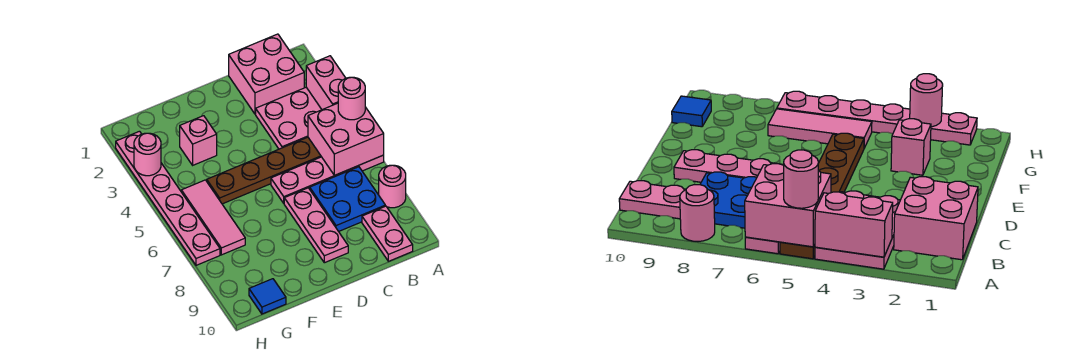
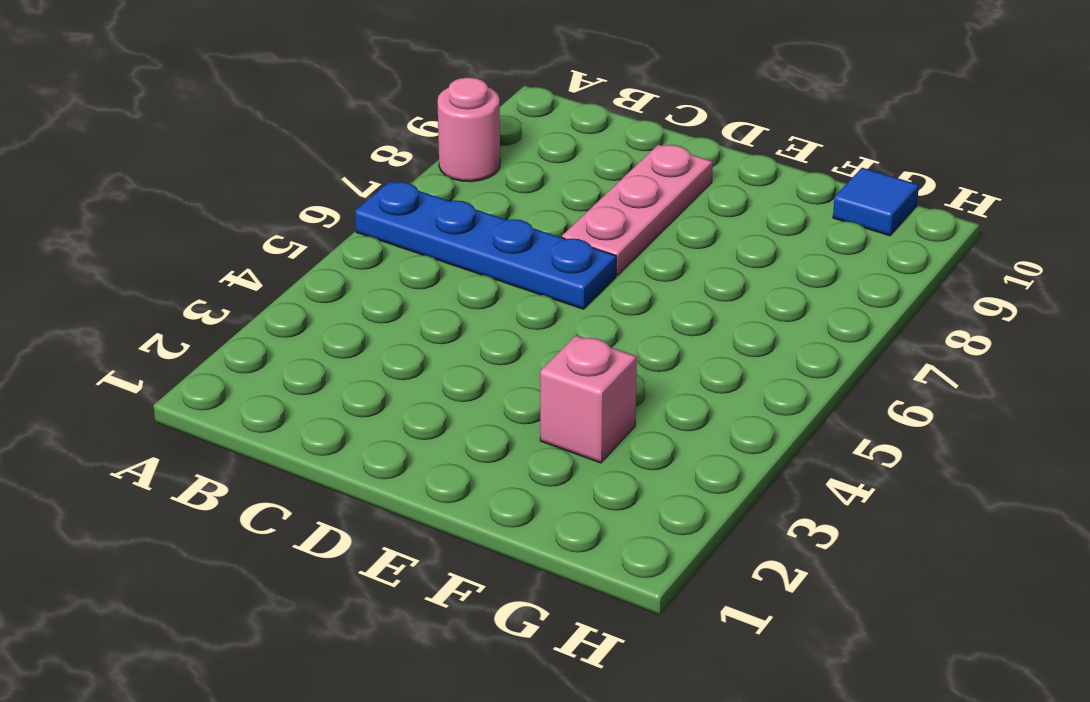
blue plate A6:D6 level 1 -> pink plate A6:D6 level 1
none -> pink plate A3:C4 level 1
none -> brown plate A5:F5 level 1
none -> pink brick B1:C2 level 1

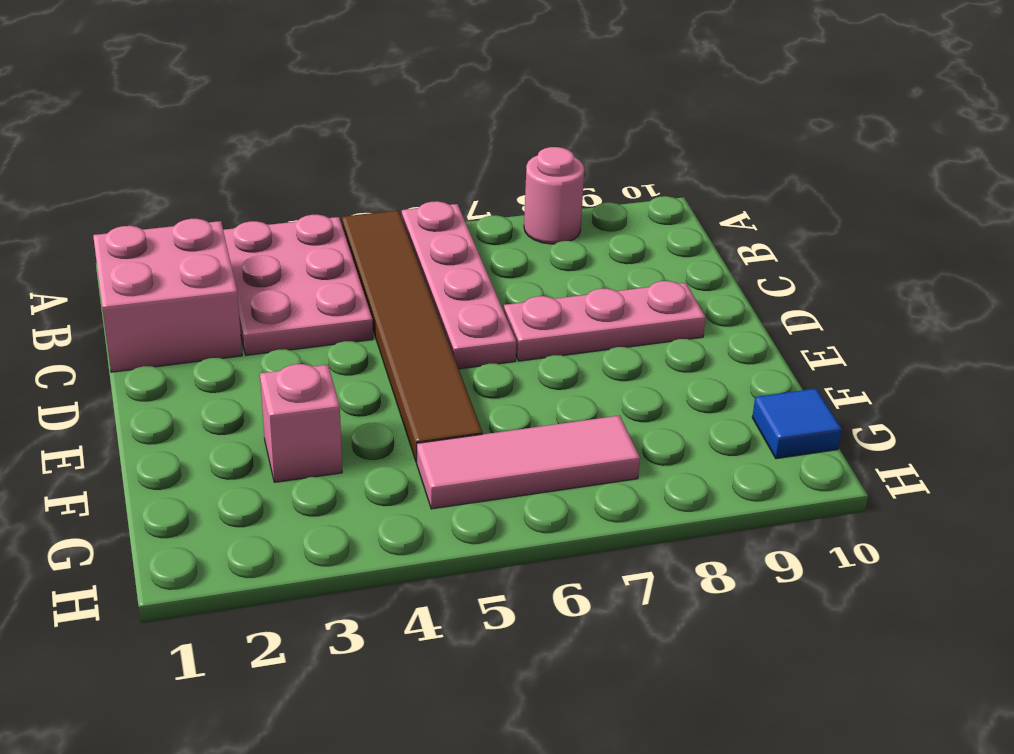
brown tile A5:F5 level 1 -> brown plate A5:F5 level 1
none -> blue plate B7:C8 level 1
none -> pink plate B9:B10 level 1
none -> pink plate H2:H7 level 1

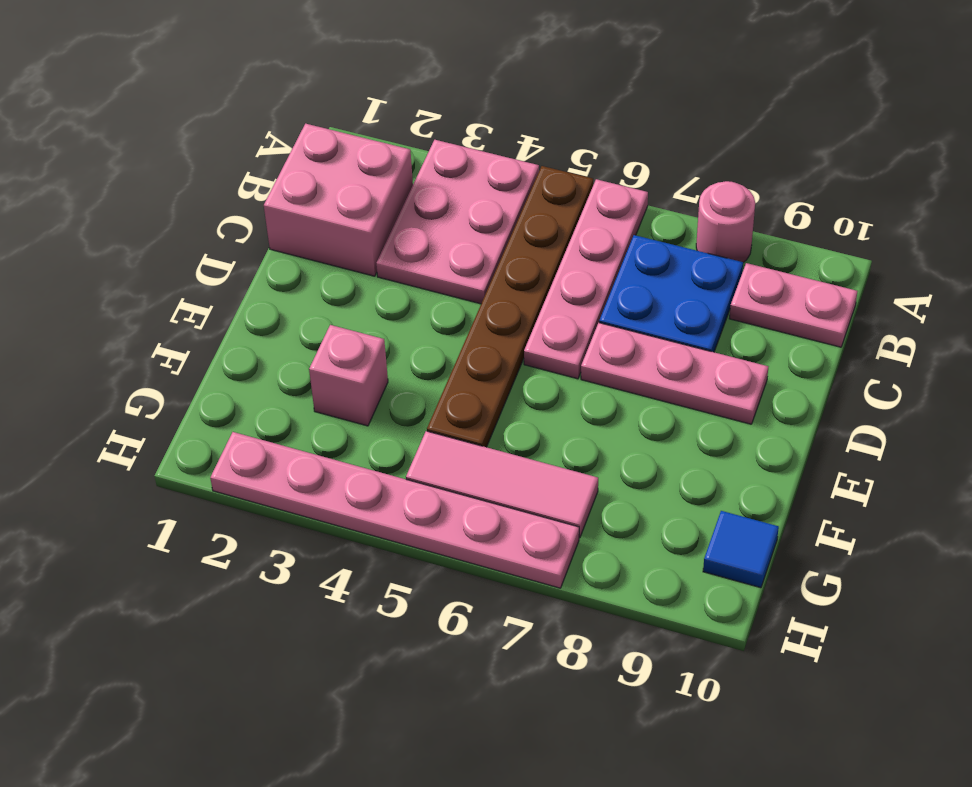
none -> pink brick A3:A4 level 2
none -> pink brick A5:B6 level 2
none -> pink round brick H3 level 2

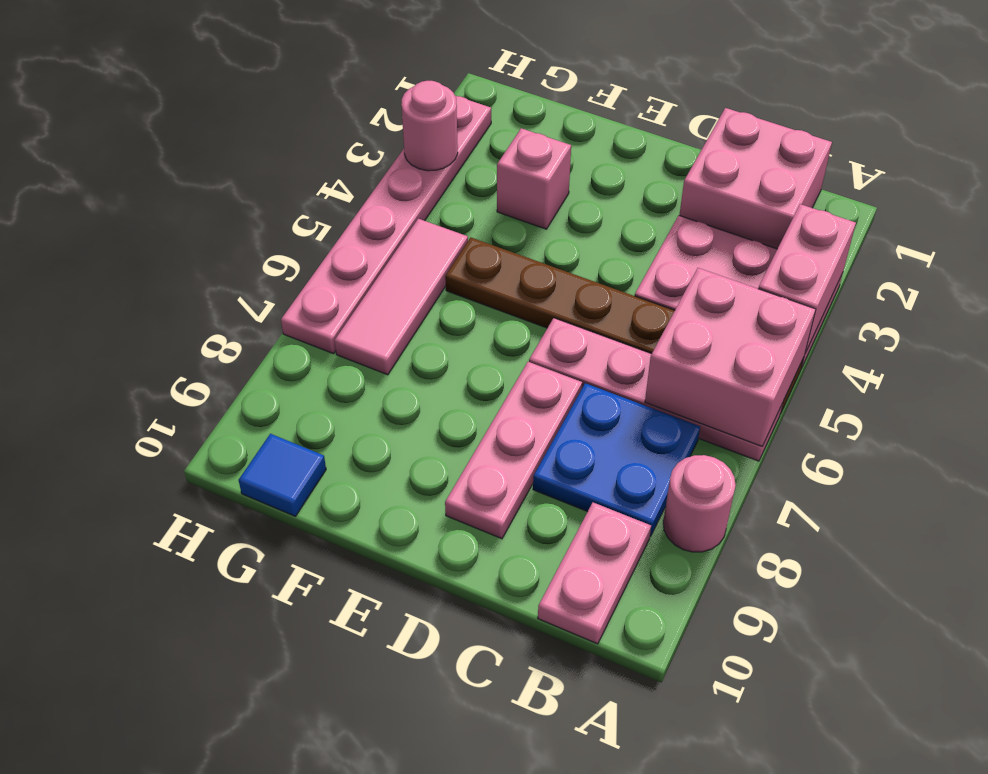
none -> pink round brick A5 level 3

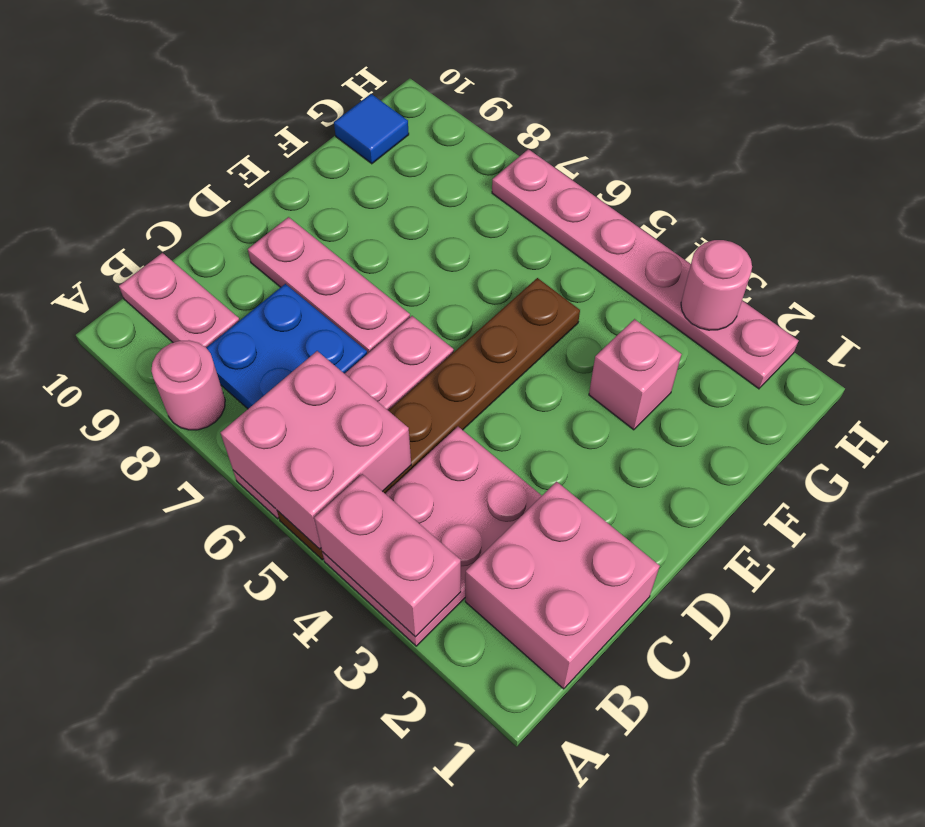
none -> pink tile G5:G7 level 1
none -> pink round brick A5 level 3

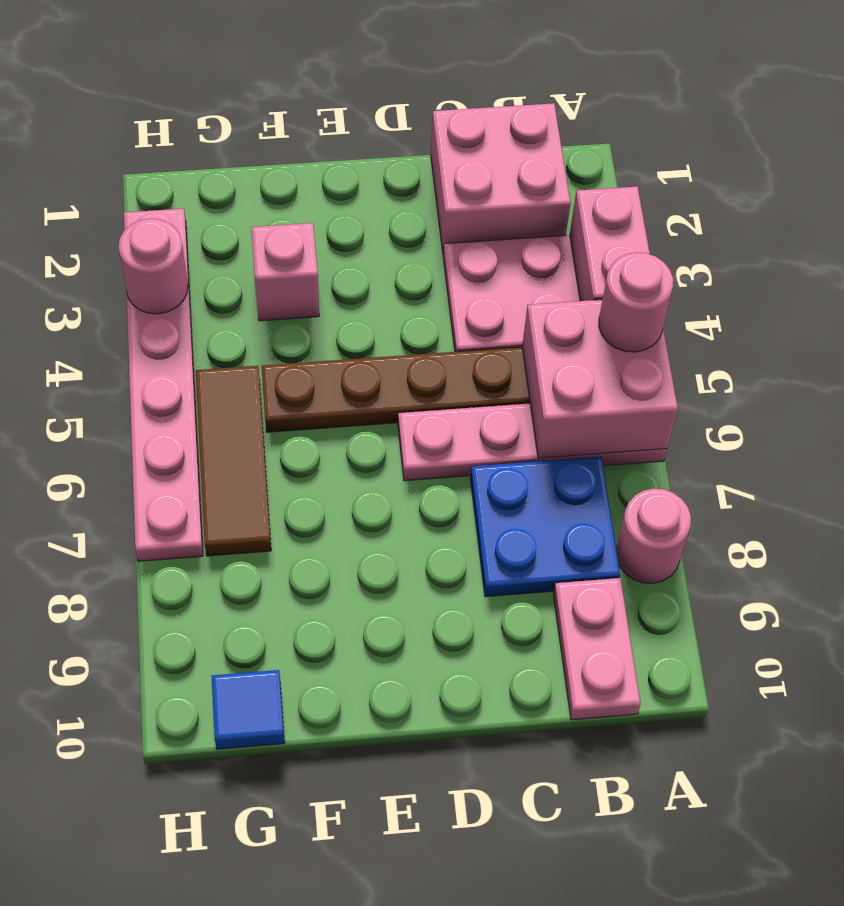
brown tile G5:G7 level 1 -> pink tile G5:G7 level 1
none -> pink plate D7:D9 level 1

